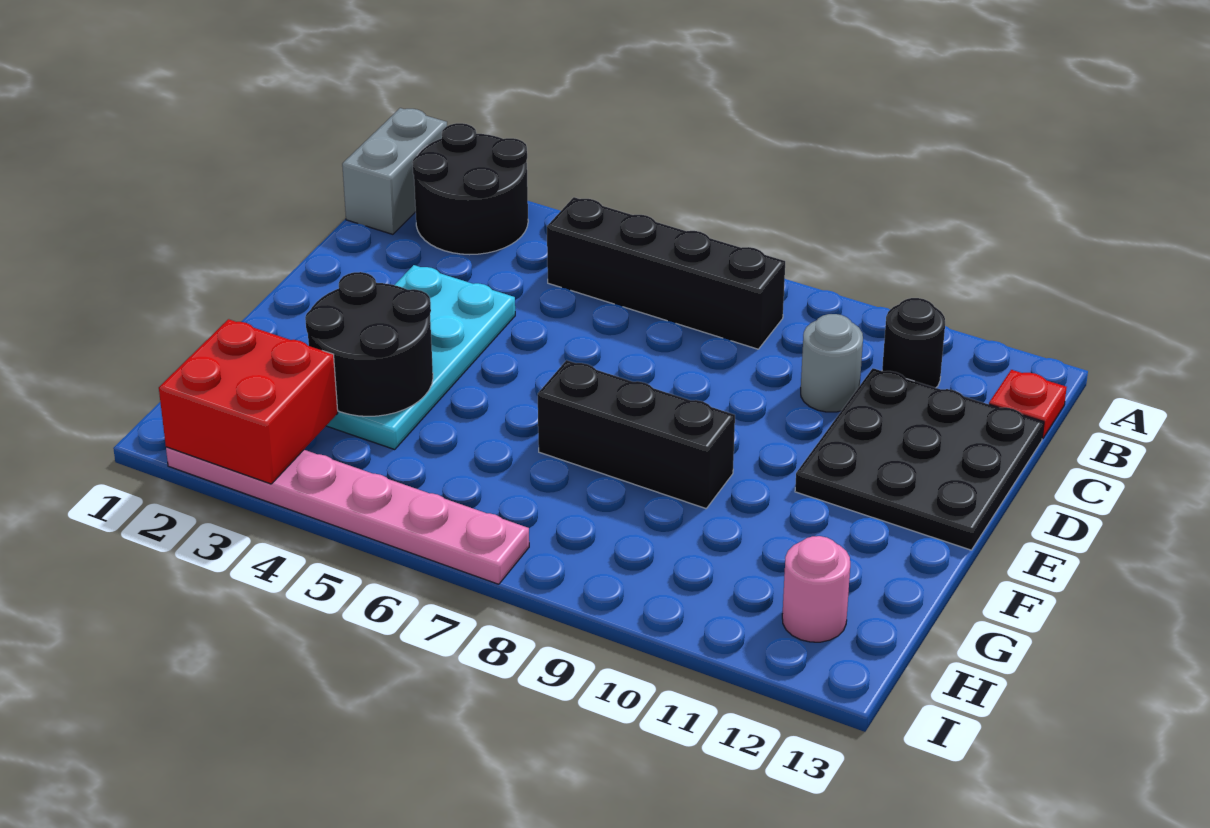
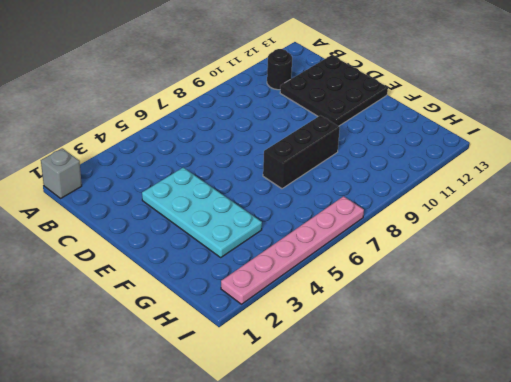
grey brick A1 level 1 -> grey brick A1:B1 level 1
none -> black round brick A2:B3 level 1
none -> black brick B5:B8 level 1
none -> red plate B13 level 1

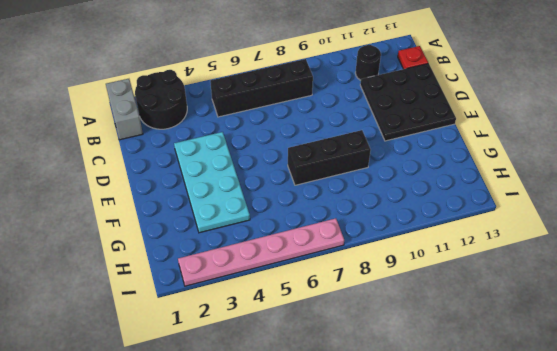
none -> grey round brick C10 level 1
none -> pink round brick H12 level 1
none -> black round brick F3:G4 level 2

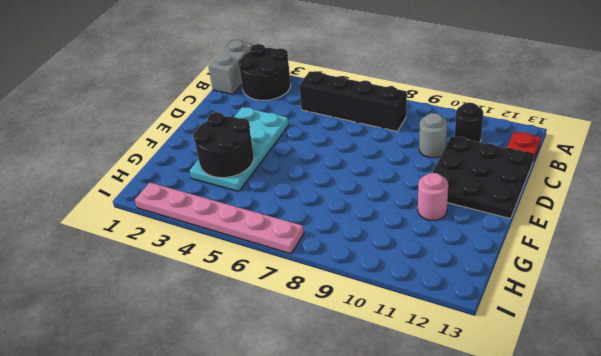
pink round brick F11 level 1 -> pink round brick H12 level 1
none -> black brick F7:F9 level 1
none -> red brick H2:I3 level 2

